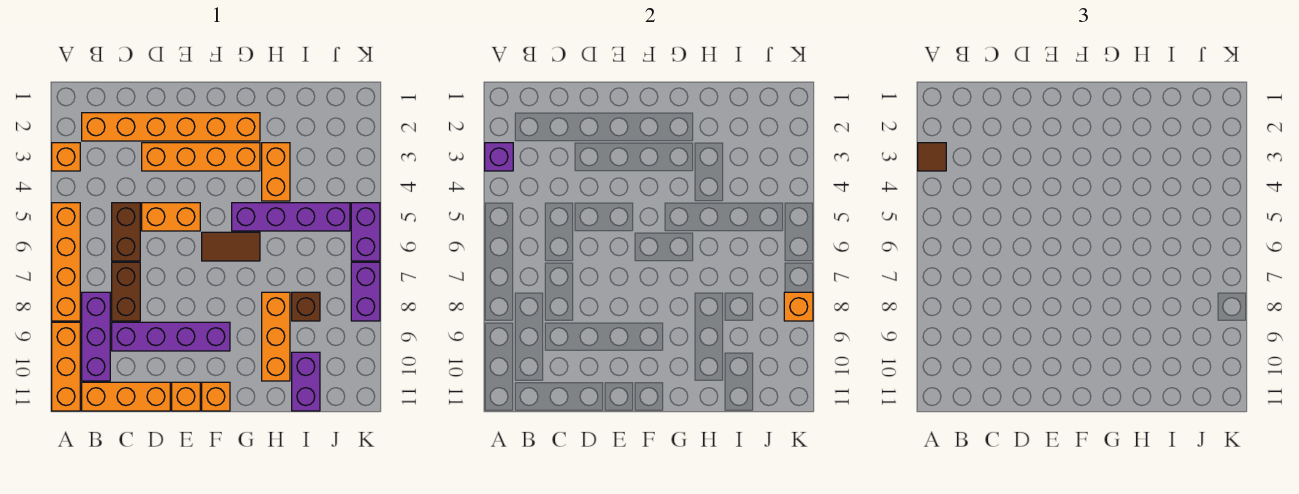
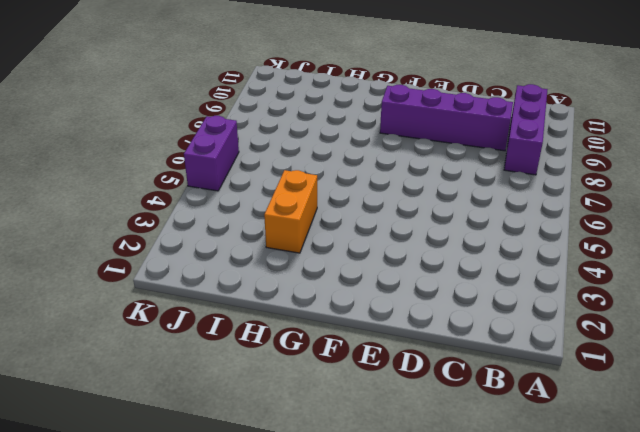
none -> orange brick A3 level 1
none -> orange brick A5:A8 level 1
none -> orange brick A9:A11 level 1

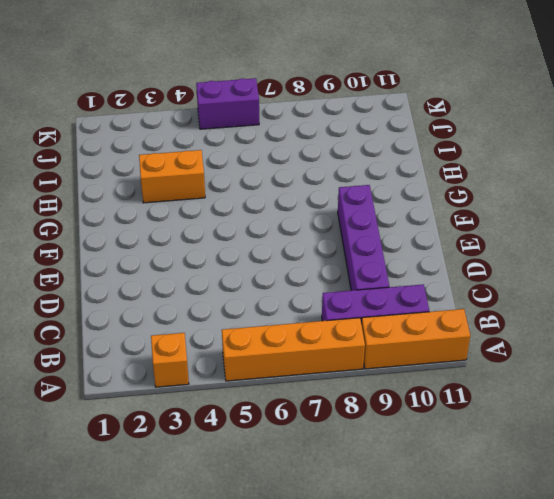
none -> orange brick B2:G2 level 1
none -> orange brick B11:D11 level 1
none -> brown brick C5:C6 level 1

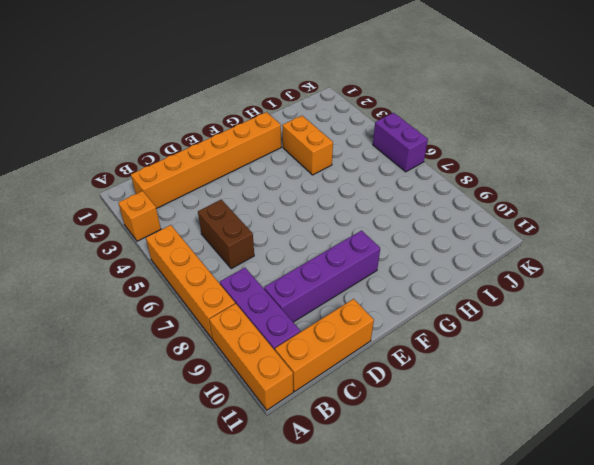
none -> brown brick C7:C8 level 1
none -> orange brick D3:G3 level 1
none -> orange brick D5:E5 level 1

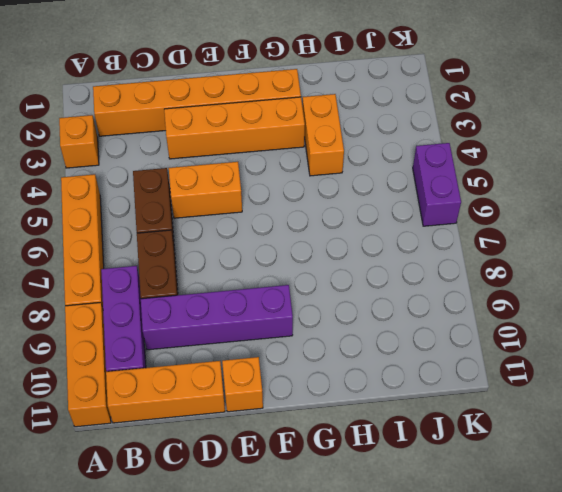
none -> brown tile F6:G6 level 1
none -> orange brick F11 level 1
none -> purple brick G5:J5 level 1

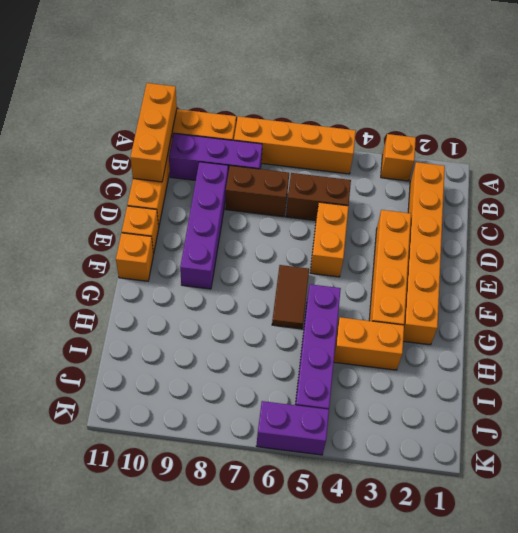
orange brick A11:C11 level 2 -> orange brick H8:H10 level 1
none -> brown brick I8 level 1
none -> purple brick I10:I11 level 1
none -> purple brick K7:K8 level 1

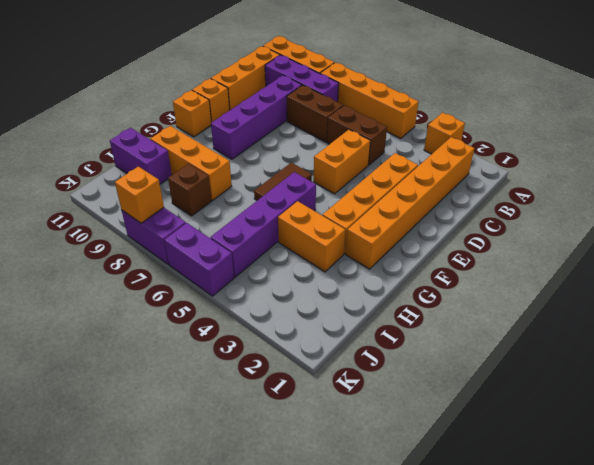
none -> purple brick A3 level 2
none -> brown tile A3 level 3

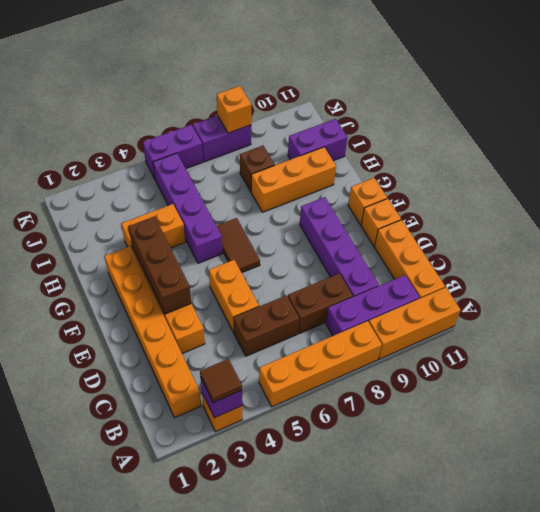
brown brick E3:G3 level 2 -> none

